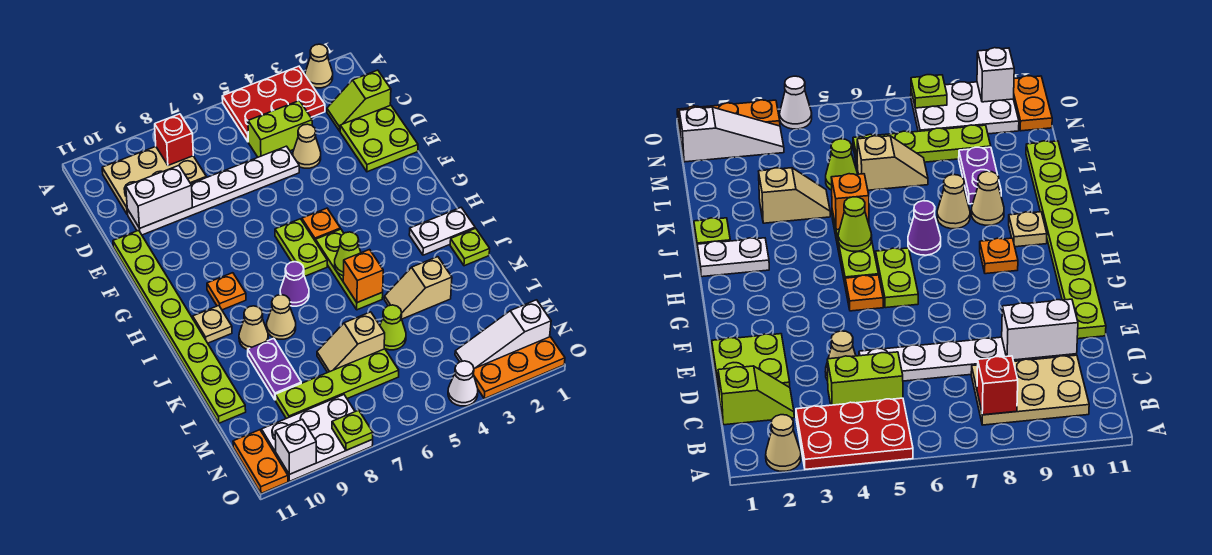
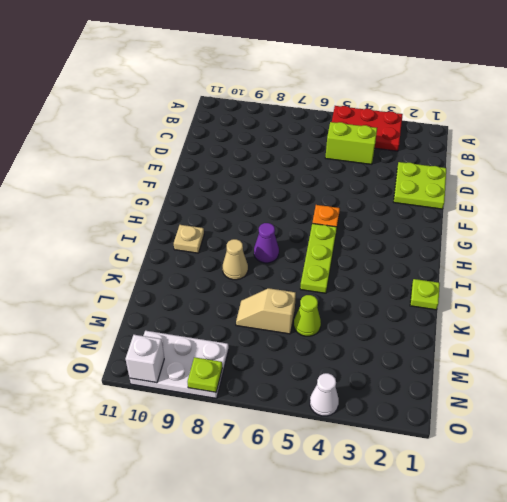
none -> tan cone A2 level 1
none -> tan plate B8:C10 level 1
none -> lime slope C1:C2 level 1 top 1
none -> tan cone D4 level 1

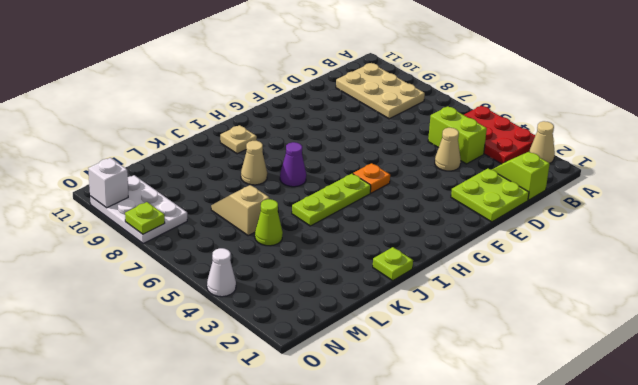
none -> white plate D5:D10 level 1
none -> lime plate E11:L11 level 1
none -> lime plate G6:H6 level 1
none -> orange plate H9 level 1

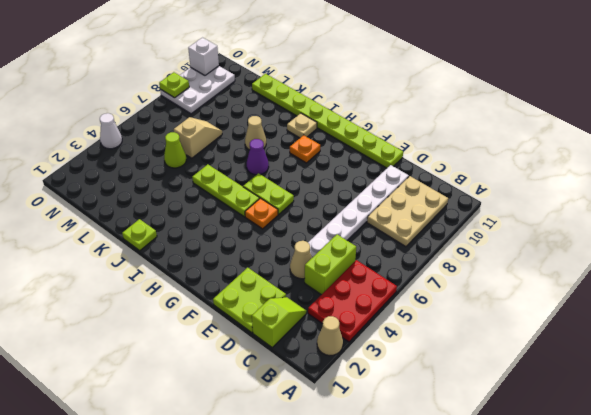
none -> white plate I1:I2 level 1
none -> tan cone J9 level 1
none -> tan slope K3:K4 level 1 top 3
none -> purple plate K9:L9 level 1

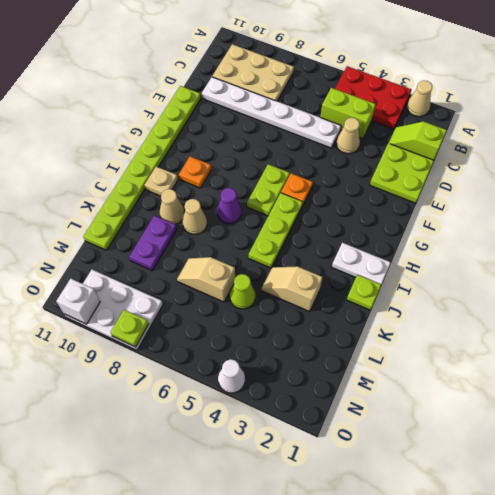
none -> lime plate M6:M9 level 1
none -> white slope N1:N3 level 1 top 1
none -> orange plate N11:O11 level 1
none -> orange plate O1:O3 level 1

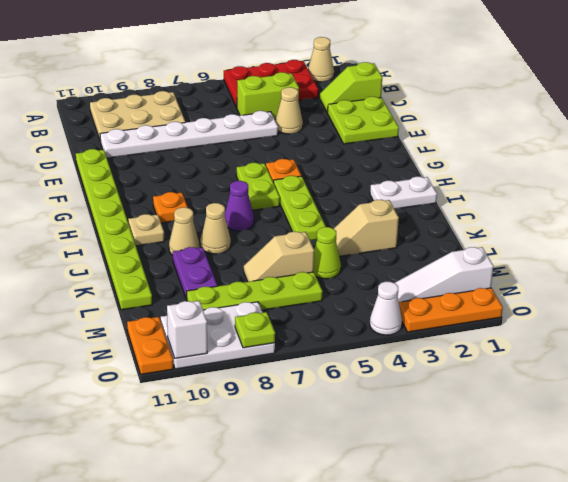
none -> lime plate J1 level 1
none -> red brick B8 level 2
none -> white brick D9:D10 level 2
none -> lime cone I5 level 2

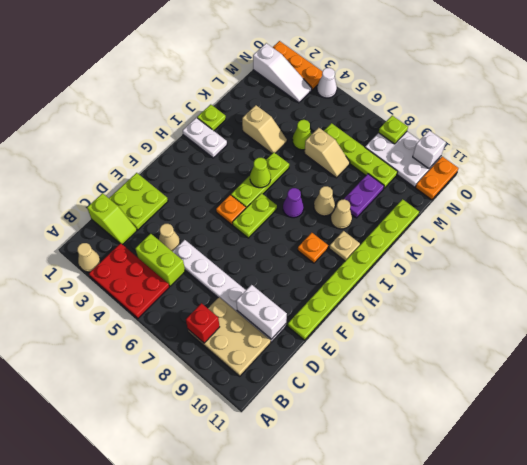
none -> orange brick J5 level 2

